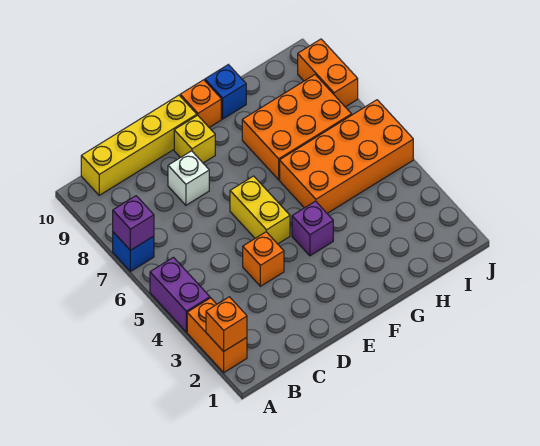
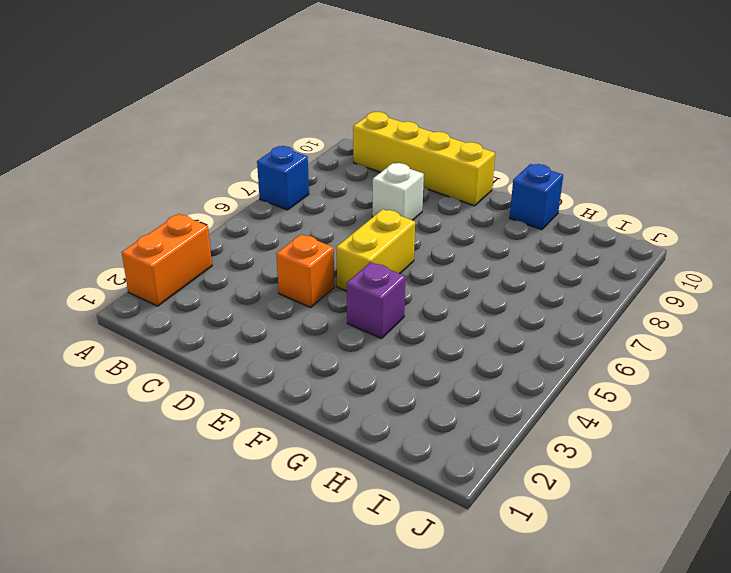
none -> purple brick A4:A5 level 1
none -> yellow brick E9 level 1
none -> orange brick F10 level 1

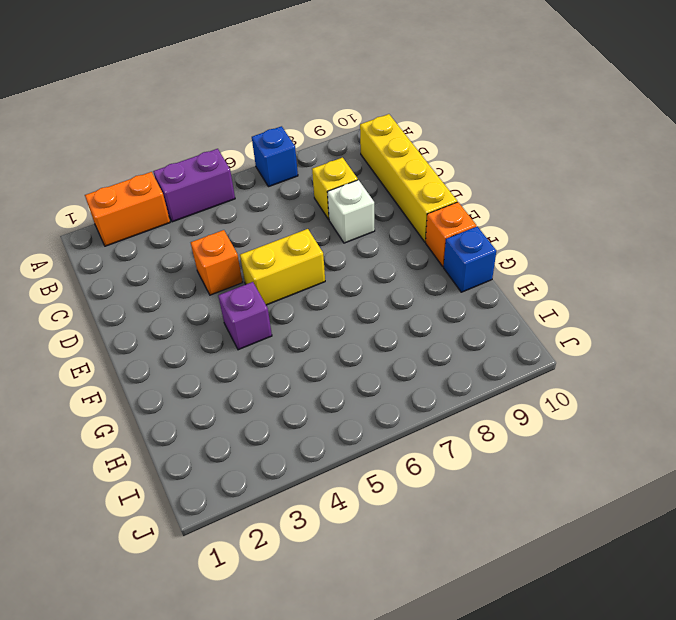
yellow brick C8 level 1 -> yellow brick E9 level 1
none -> orange brick G5:J6 level 1
none -> orange brick G7:I8 level 1
none -> orange brick J8:J9 level 1

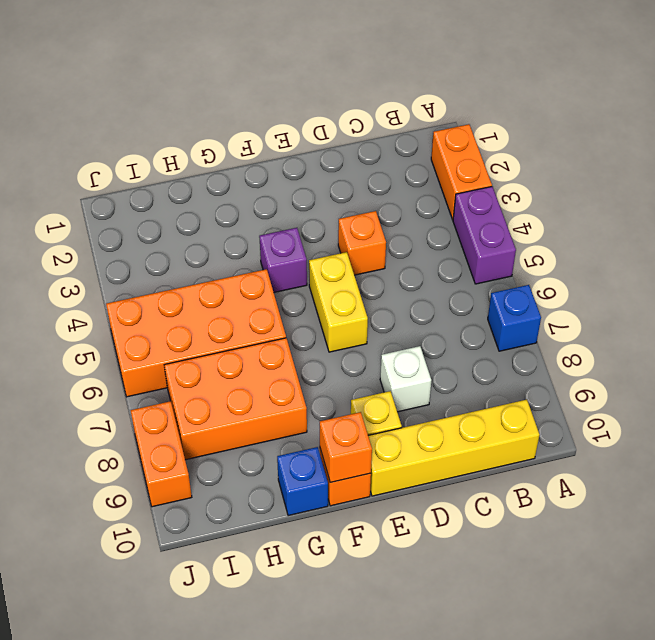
orange brick F10 level 2 -> orange brick A2 level 2
none -> purple brick A7 level 2

